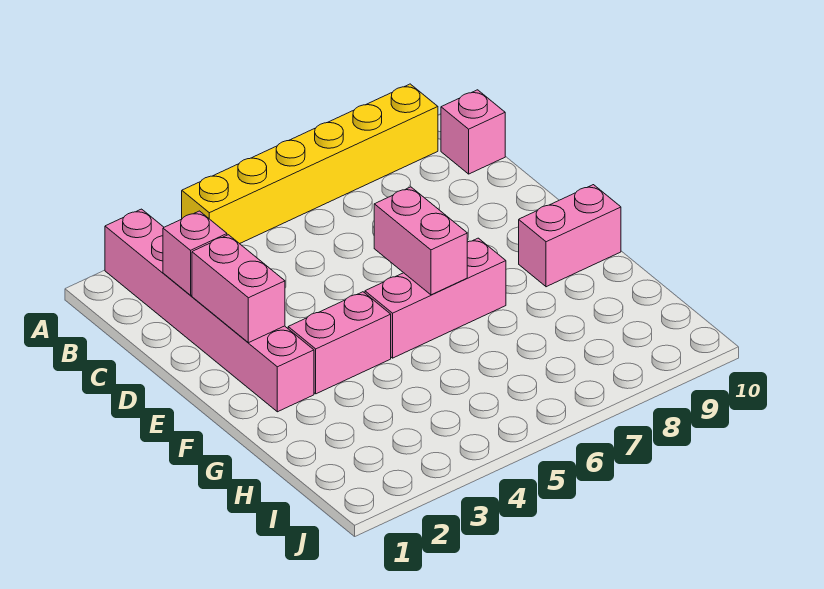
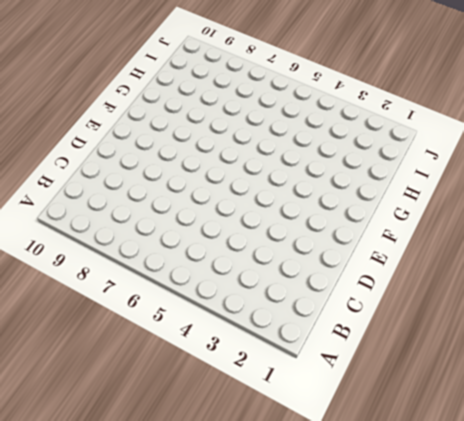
none -> pink brick A2:F2 level 1
none -> yellow brick A4:A9 level 1

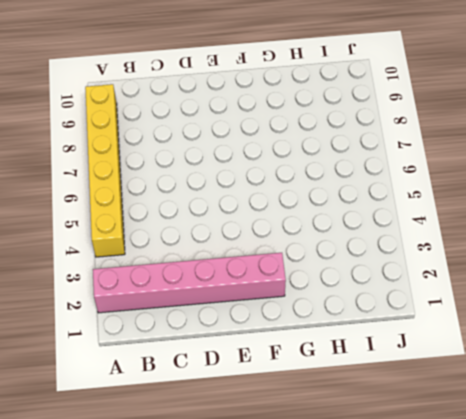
none -> pink brick B10 level 1
none -> pink brick F3:F4 level 1

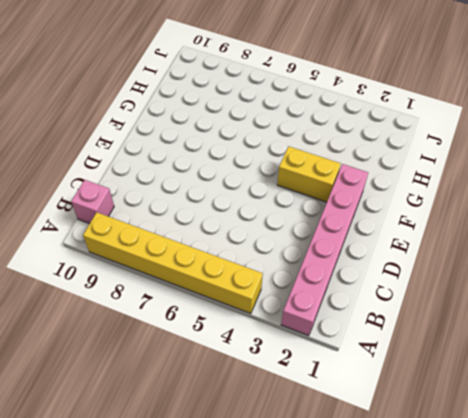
yellow brick F3:F4 level 1 -> pink brick F3:F4 level 1
none -> pink brick F5:F7 level 1
none -> pink brick F9:F10 level 1

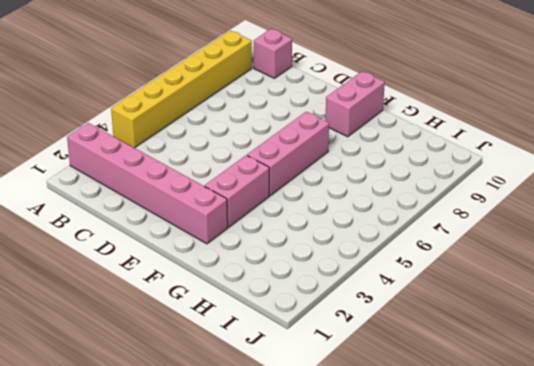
none -> pink brick C2 level 2
none -> pink brick D2:E2 level 2

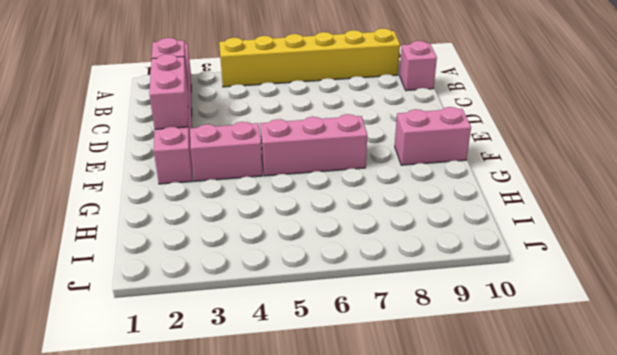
none -> pink brick E6:F6 level 2

